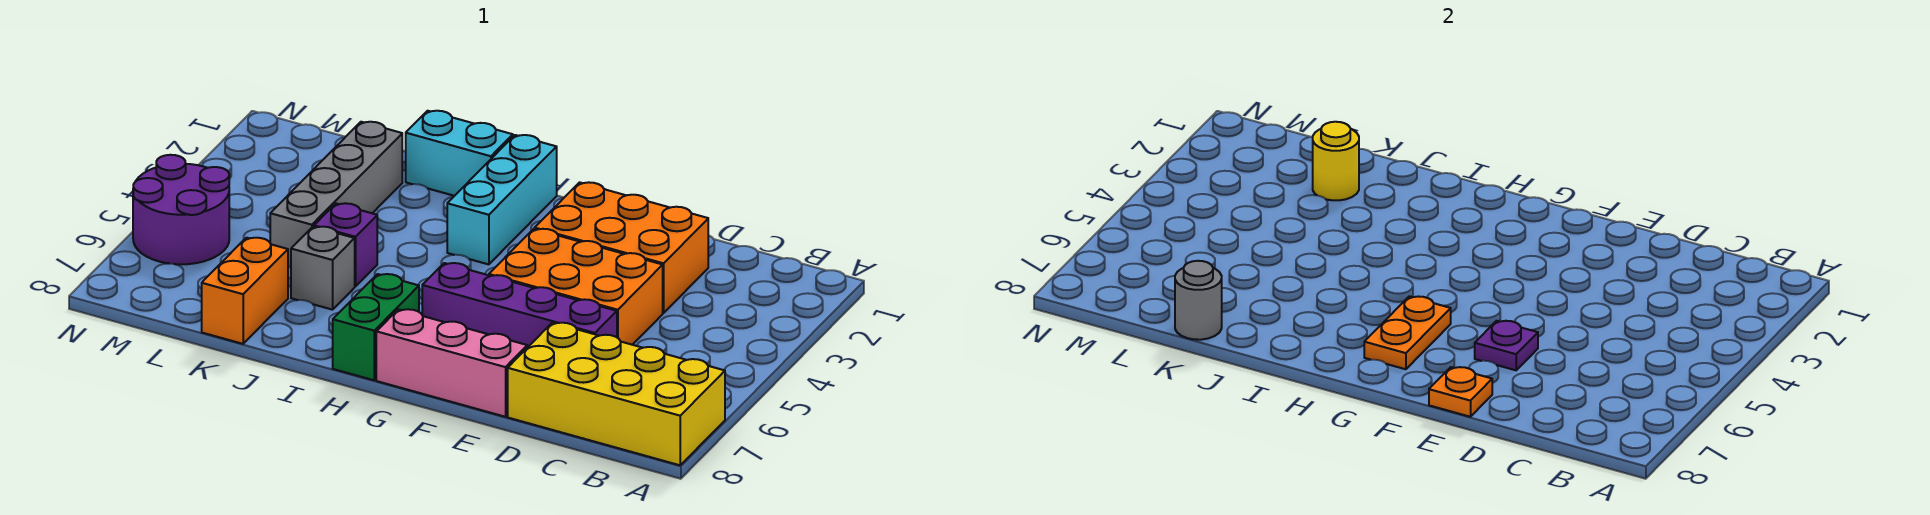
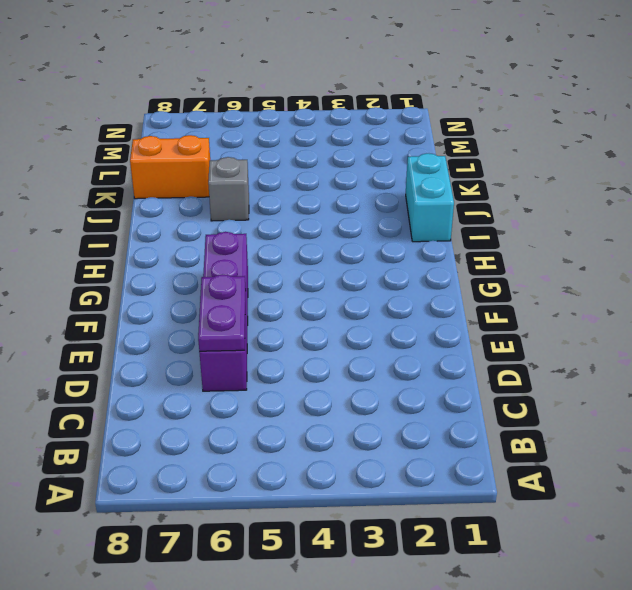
purple plate D6:E6 level 2 -> purple plate E6 level 2
none -> yellow brick A7:D8 level 1
none -> orange brick D2:F3 level 1
none -> orange brick D4:F5 level 1

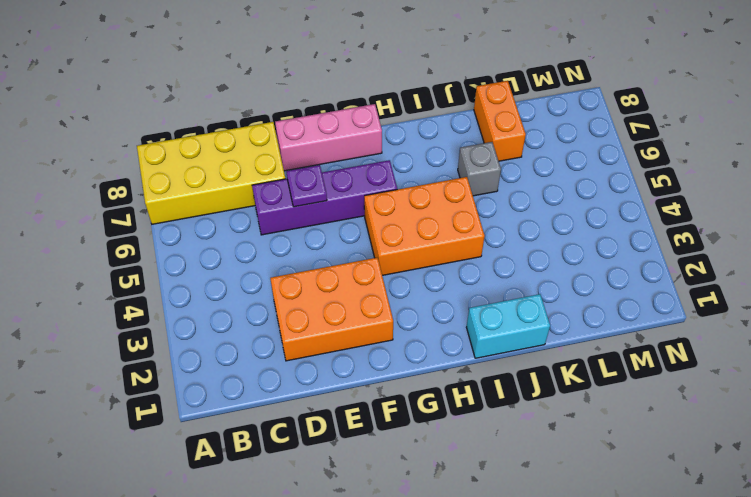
orange brick G4:I5 level 1 -> orange brick D4:F5 level 1
none -> cyan brick H1:H3 level 1
none -> green brick H7:H8 level 1
none -> purple brick J5 level 1

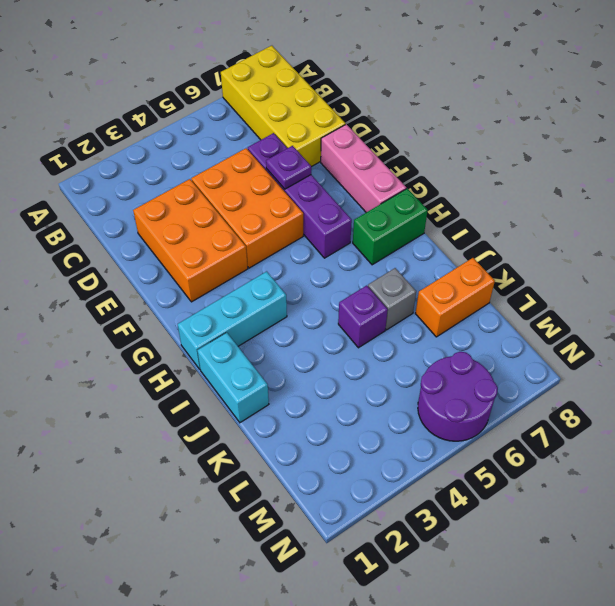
none -> grey brick K2:K5 level 1
none -> orange plate E8 level 2
none -> orange plate G6:G7 level 2

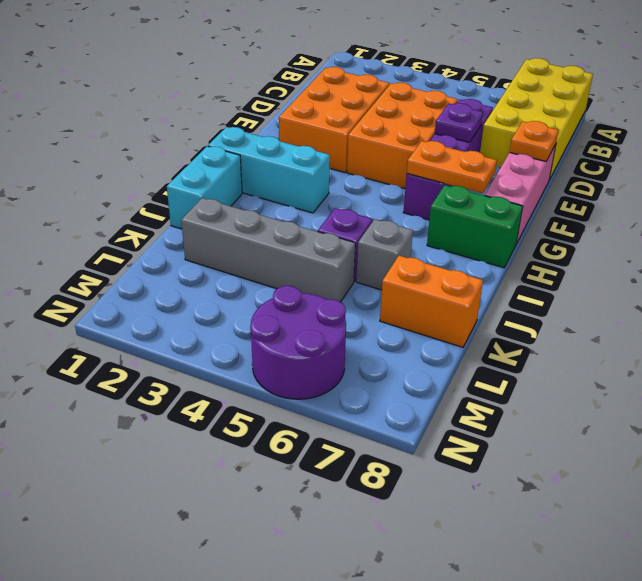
none -> yellow round brick K2 level 2
none -> grey round brick K8 level 2

